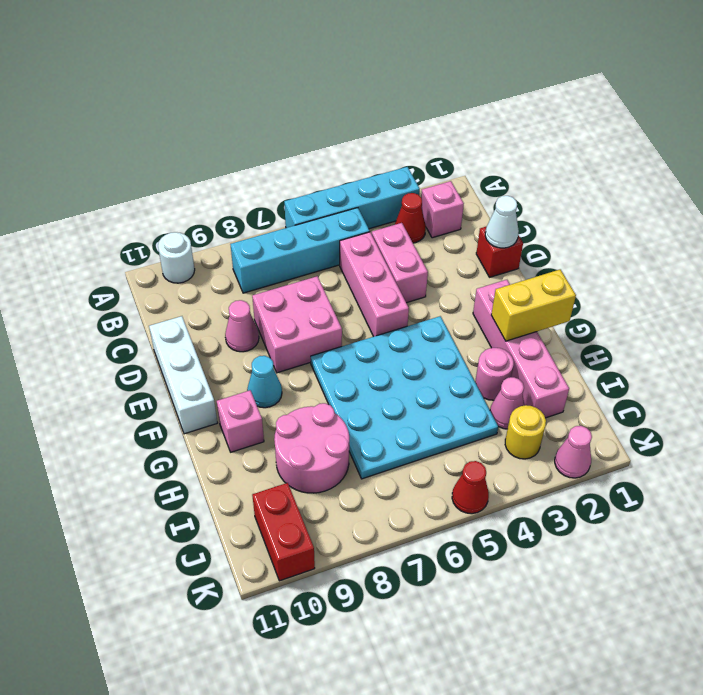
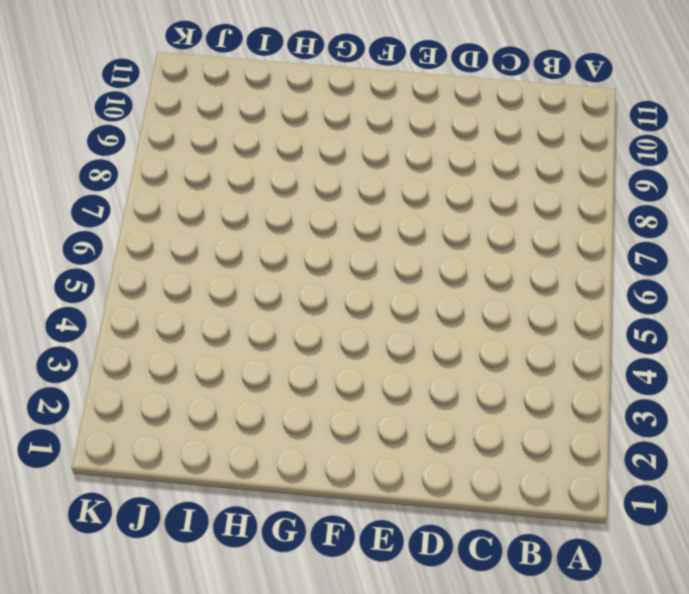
none -> cyan brick A3:A6 level 1
none -> white round brick A10 level 1
none -> pink brick B2 level 1

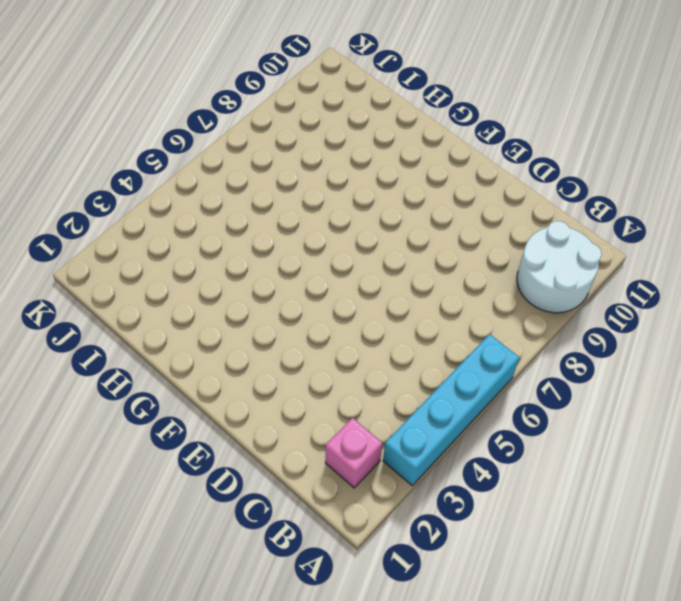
white round brick A9:B10 level 1 -> white round brick A10 level 1
none -> red cone B3 level 1
none -> cyan brick B5:B8 level 1
none -> pink brick C4:D4 level 1

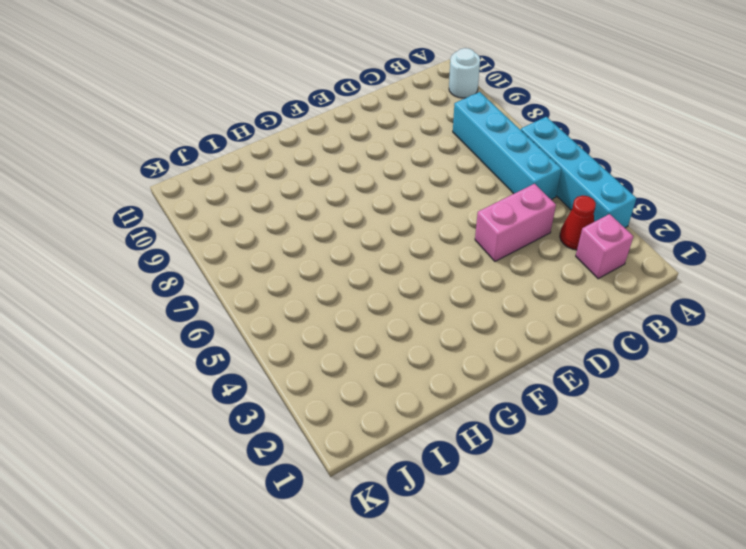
none -> pink brick C5:E5 level 1
none -> red brick D1 level 1
none -> pink brick D7:E8 level 1

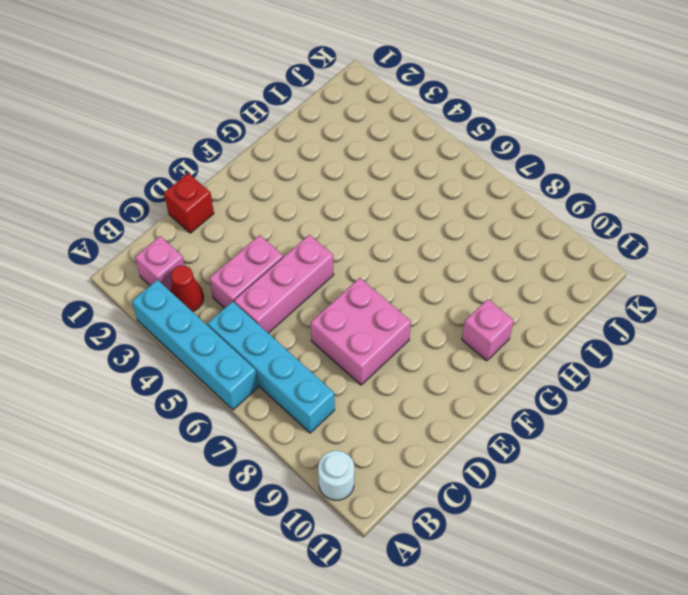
none -> pink cone D9 level 1
none -> white brick D11:F11 level 1
none -> pink brick F2:I2 level 1

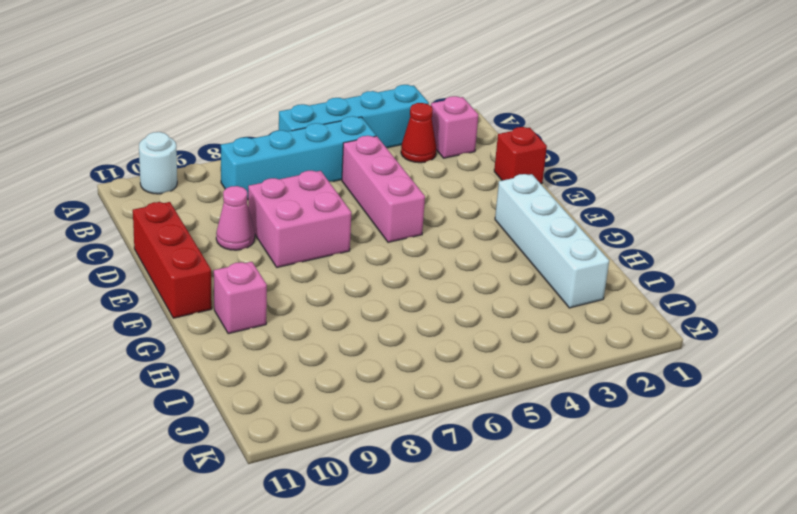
red brick D11:F11 level 1 -> white brick D11:F11 level 1
white brick F2:I2 level 1 -> pink brick F2:I2 level 1
none -> pink brick C4:D4 level 1
none -> cyan plate F4:I7 level 1
none -> cyan cone F9 level 1

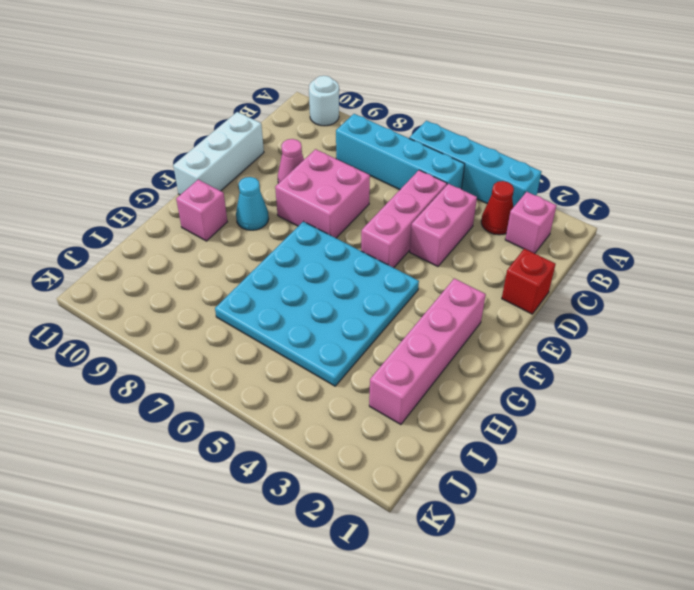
none -> pink round brick H3 level 1
none -> pink round brick H8:I9 level 1
none -> pink cone I3 level 1

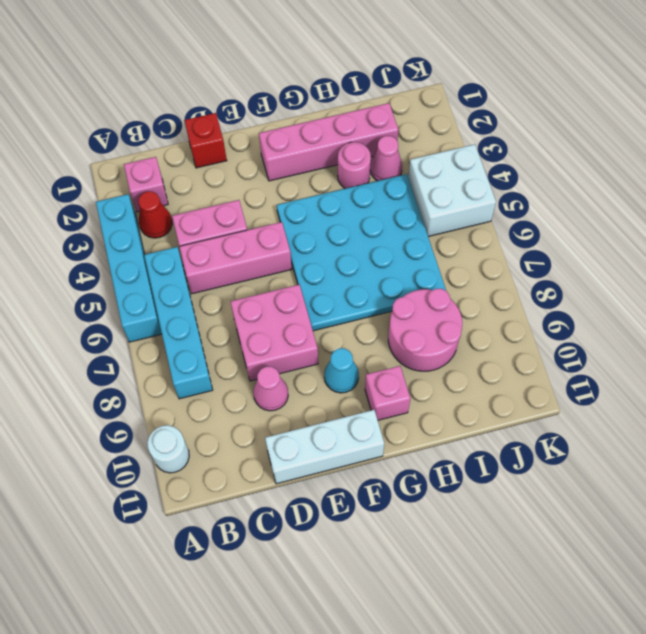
white brick J4:K5 level 1 -> red cone K5 level 1
none -> yellow round brick J3 level 1
none -> red brick J10:K10 level 1
none -> pink cone K2 level 1

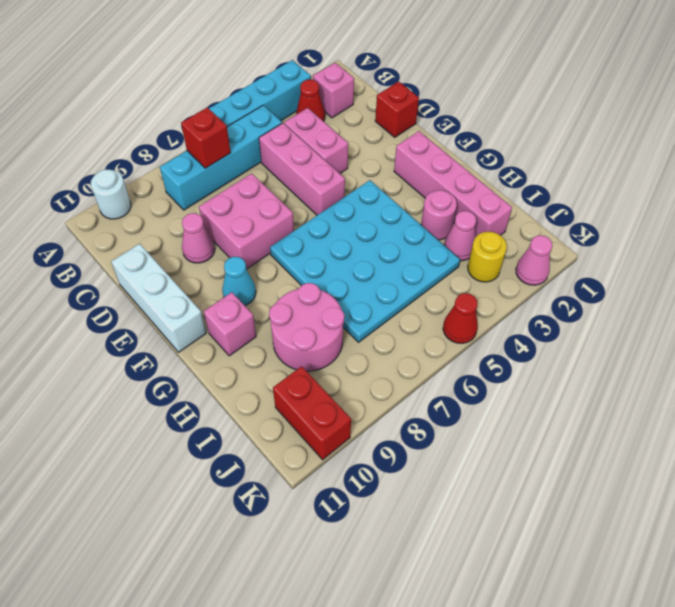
red brick B7 level 2 -> none
none -> white cone D1 level 2
none -> yellow brick G1:G2 level 2

